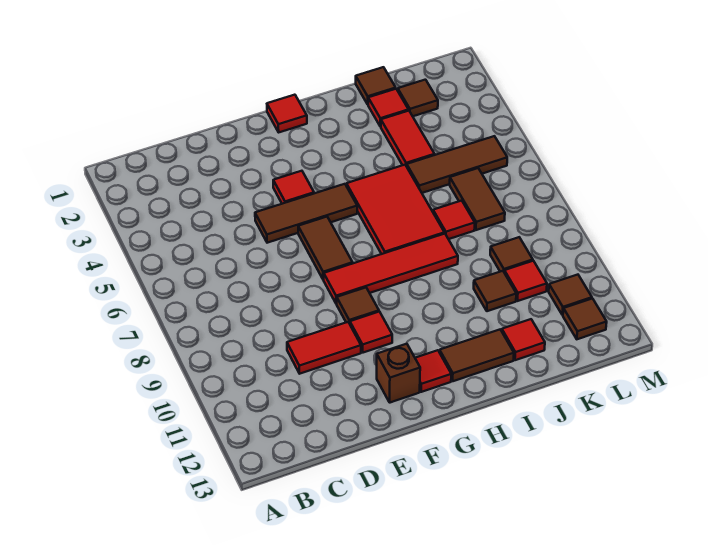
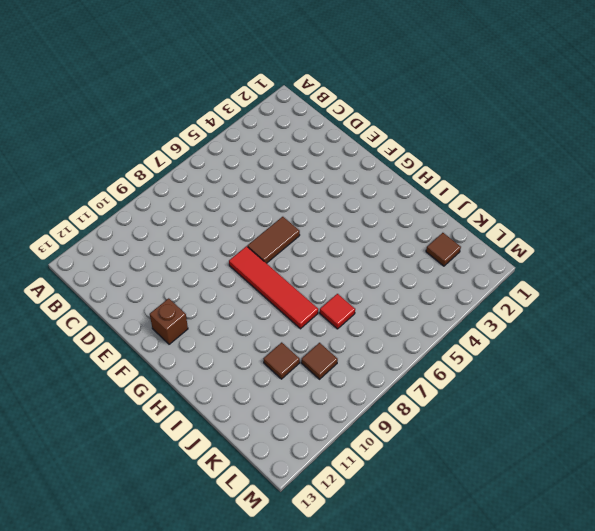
none -> red tile D10:E10 level 1
none -> brown tile E5:G5 level 1
none -> red tile F4 level 1

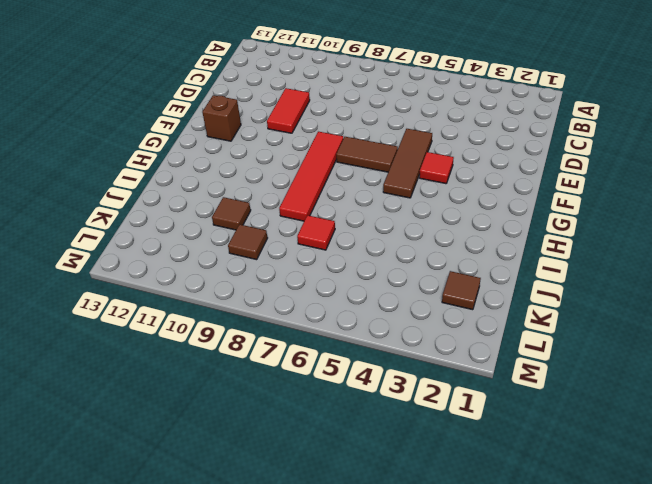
none -> brown tile F9 level 1
none -> red tile F10 level 1
none -> red tile G1 level 1

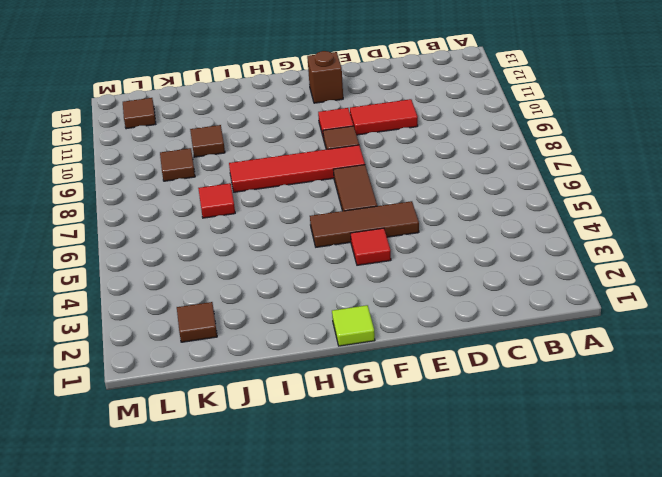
lime tile G1 level 1 -> red tile G1 level 1
none -> red tile G12 level 1
none -> red tile H5:I7 level 1
none -> brown tile H12:I12 level 1

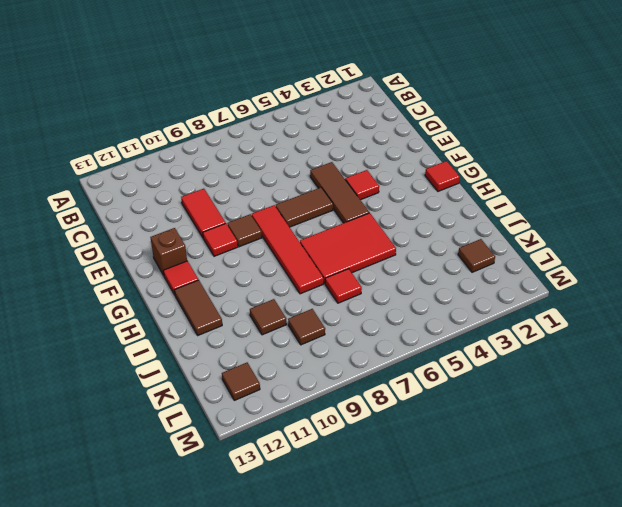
none -> brown tile J1 level 1
none -> red tile J2 level 1
none -> red tile J3:J4 level 1

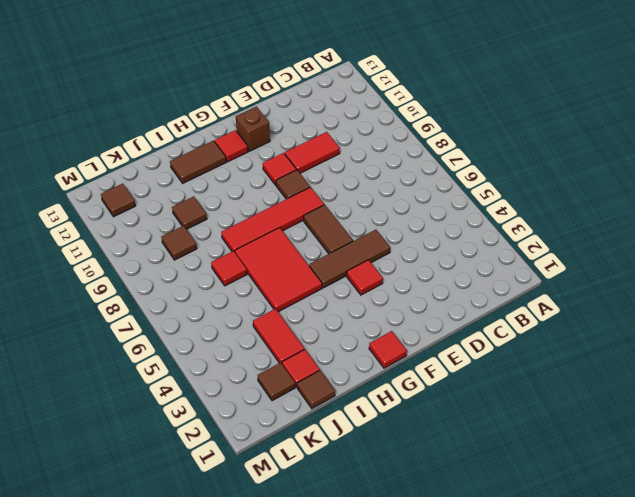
none -> brown tile J5:L5 level 1
none -> red tile J12 level 1
none -> brown tile K6:K7 level 1

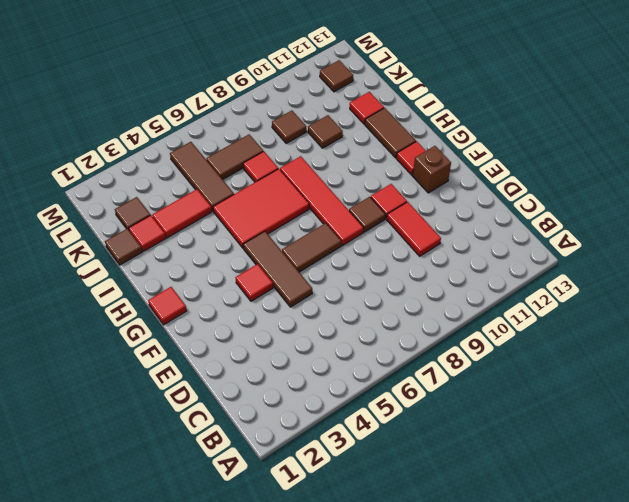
none -> red tile K10 level 1
none -> brown tile L11 level 1

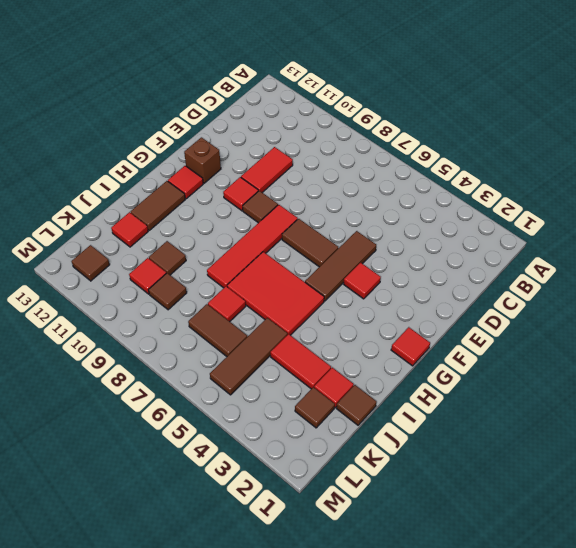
none -> brown tile L11 level 1

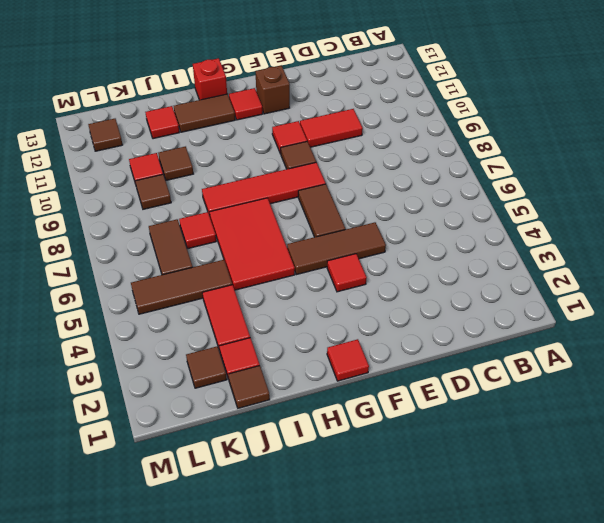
red brick H13 level 1 -> none
none -> brown tile L11 level 1

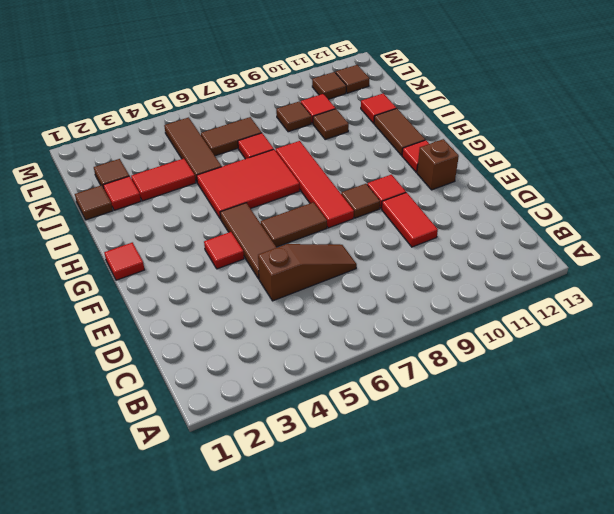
brown slope D5:D7 level 1 top 5 -> none

